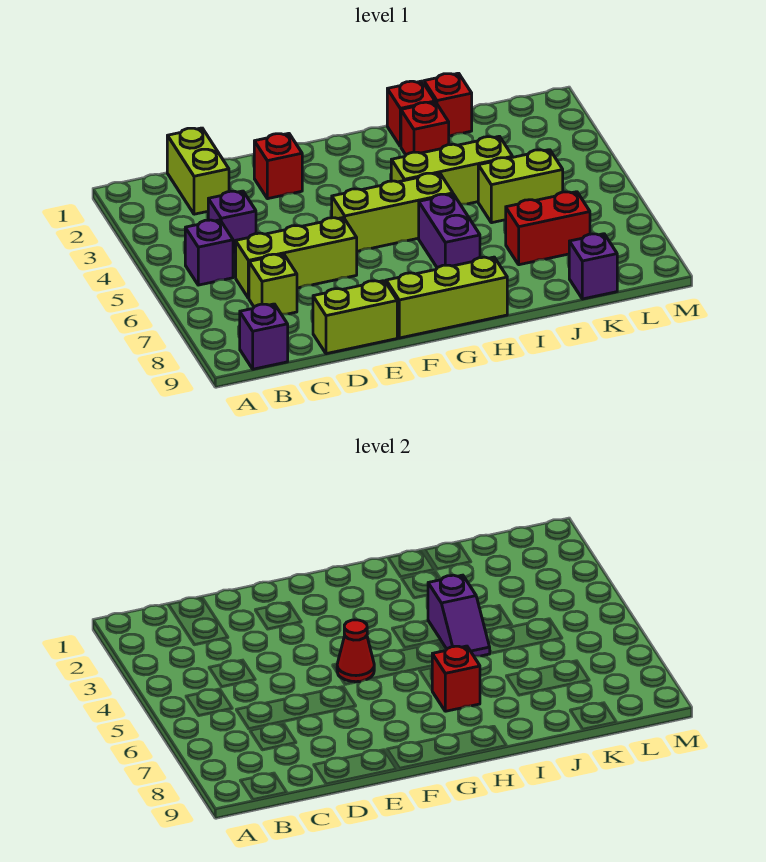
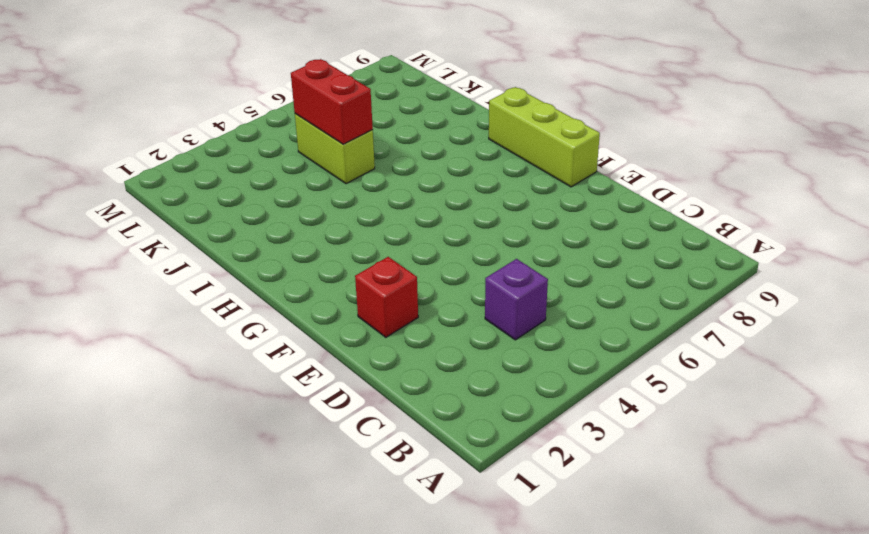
red brick J5:K5 level 2 -> red brick J7:K7 level 1
none -> purple brick B5 level 1
none -> purple brick B9 level 1
none -> lime brick C1:C2 level 1

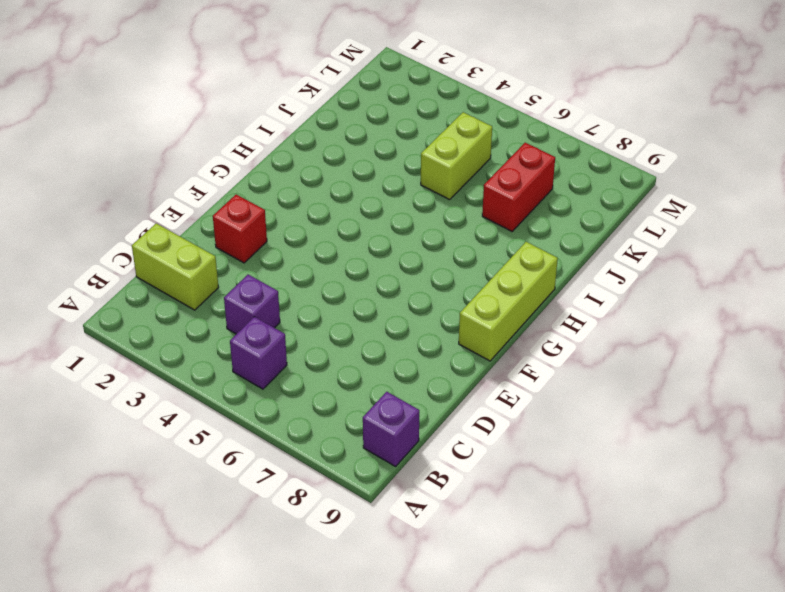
none -> lime brick C6:E6 level 1
none -> lime brick C7 level 1
none -> lime brick D9:E9 level 1

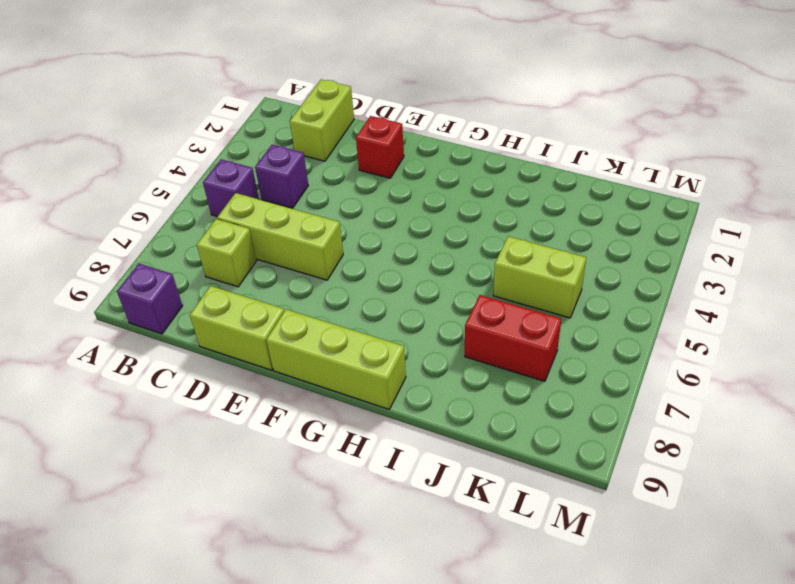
none -> lime brick F5:H5 level 1
none -> lime brick H4:J4 level 1
none -> purple brick H6:H7 level 1

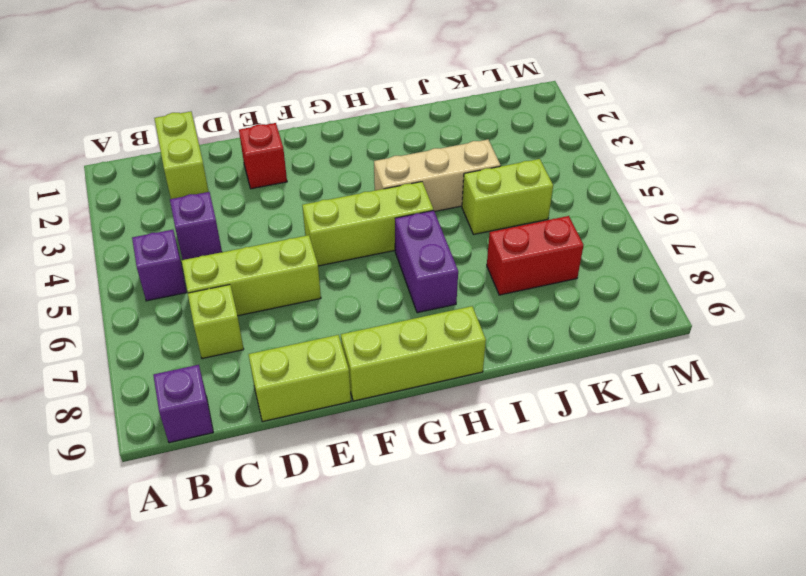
tan brick H4:J4 level 1 -> lime brick H4:J4 level 1
none -> red brick I1 level 1
none -> red brick I2 level 1
none -> red brick J1 level 1

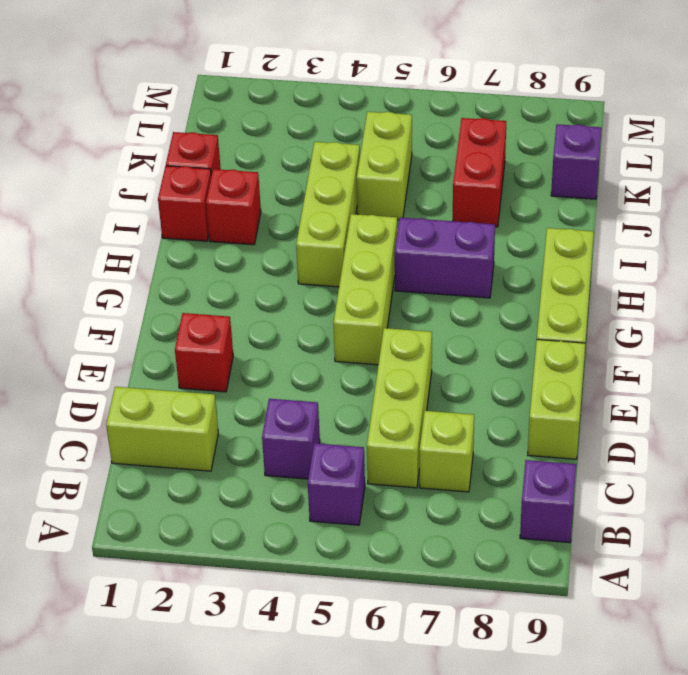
none -> red cone F5 level 2
none -> red brick H7 level 2
none -> purple slope I4:I5 level 2 top 4

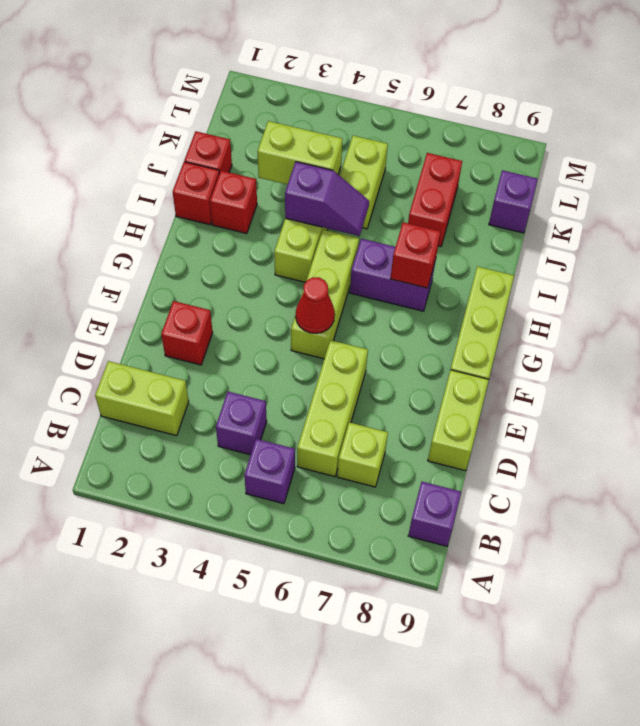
lime brick J3:J4 level 2 -> none

